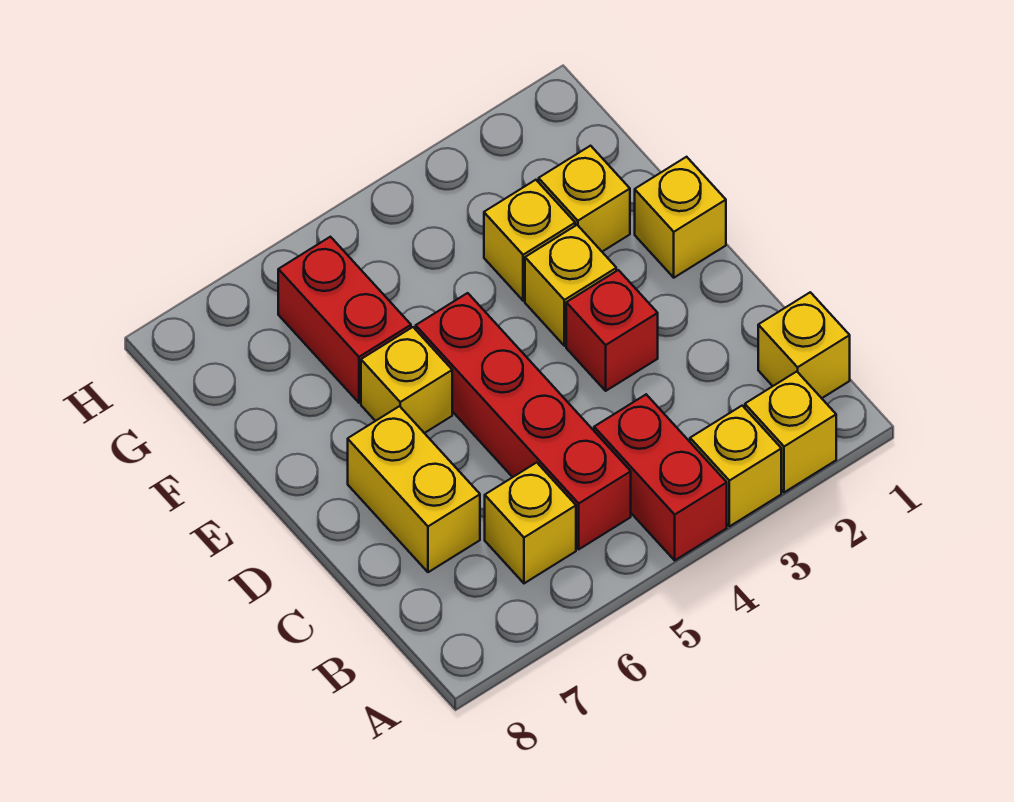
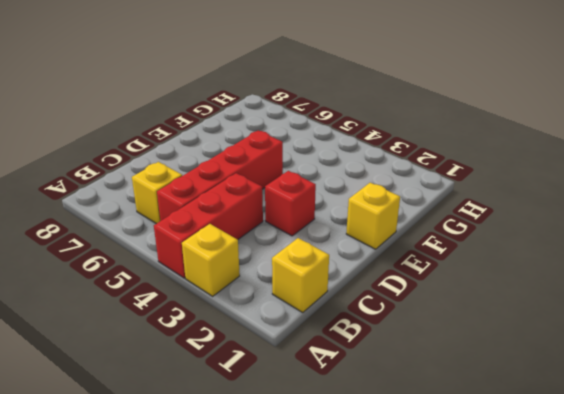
red brick A4:C4 level 1 -> red brick A4:B4 level 1
none -> yellow brick A2 level 1
none -> yellow brick C7:D7 level 1
none -> yellow brick E3 level 1

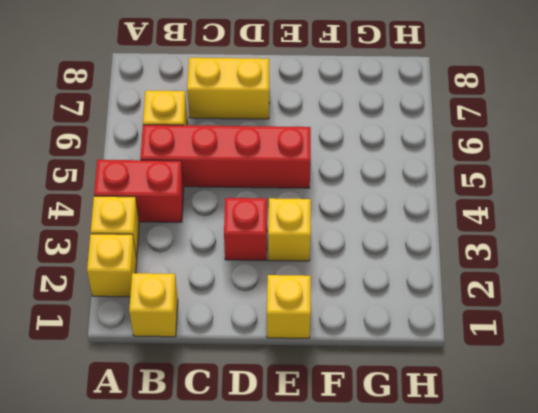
none -> yellow brick E6 level 1
none -> yellow brick F2 level 1
none -> yellow brick F3 level 1

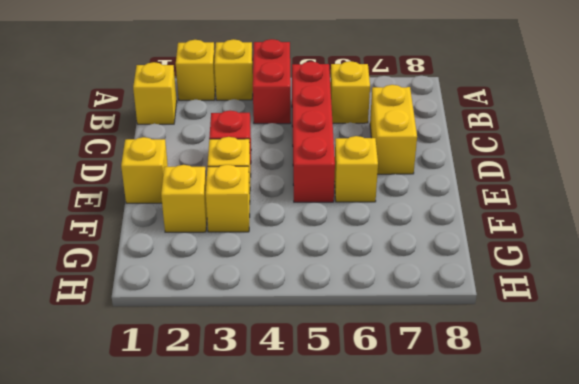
none -> red brick F6:G6 level 1

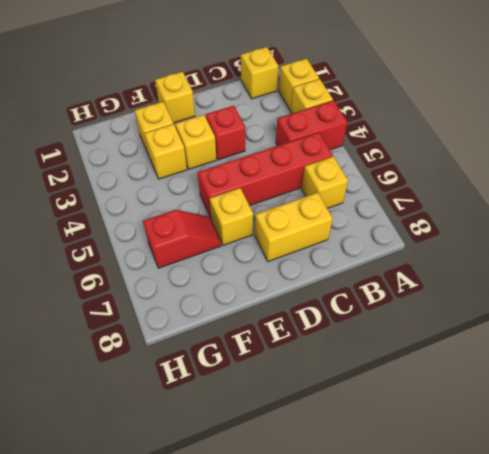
red slope F6:G6 level 1 top G -> red brick F6:G6 level 1

